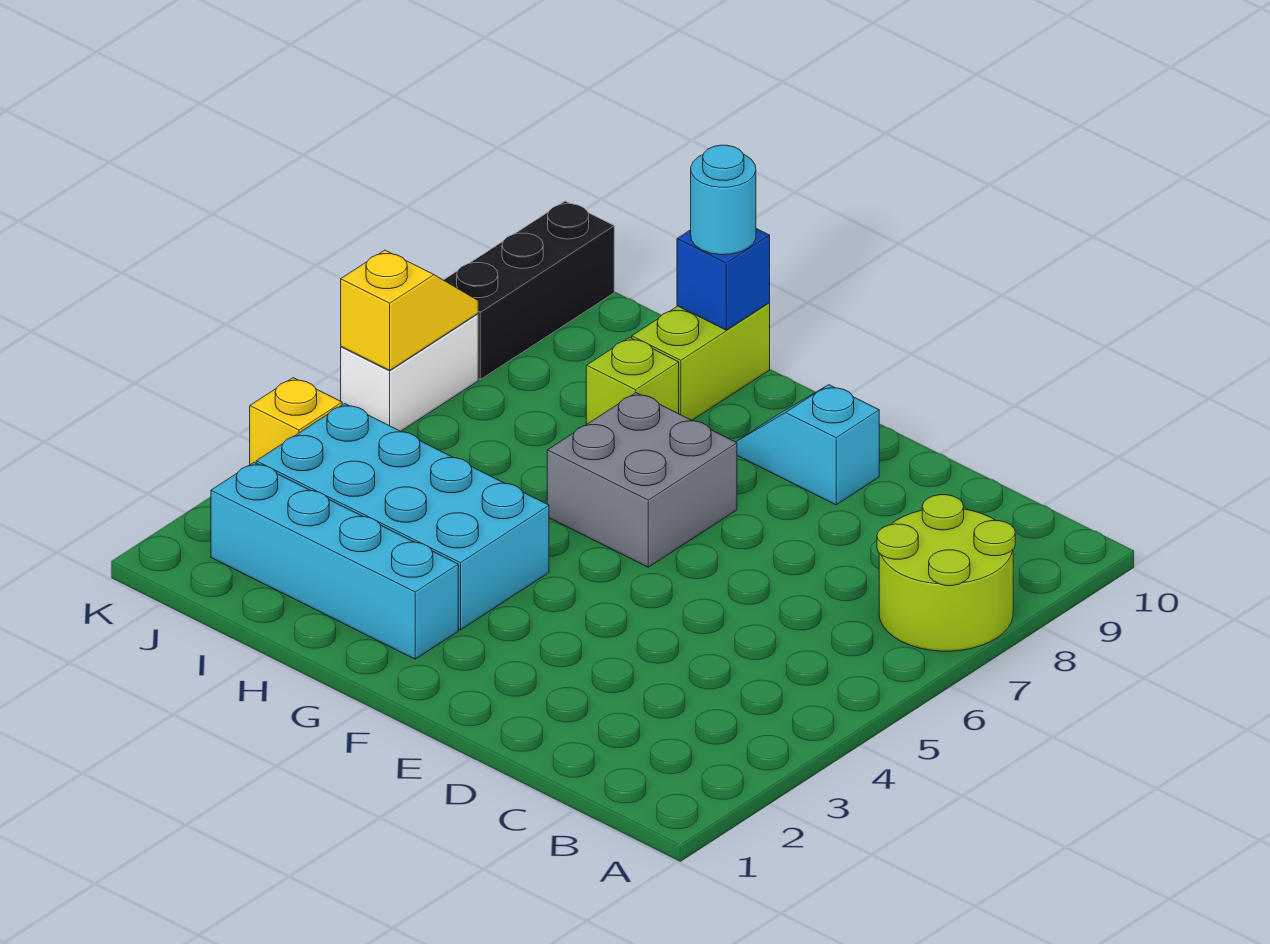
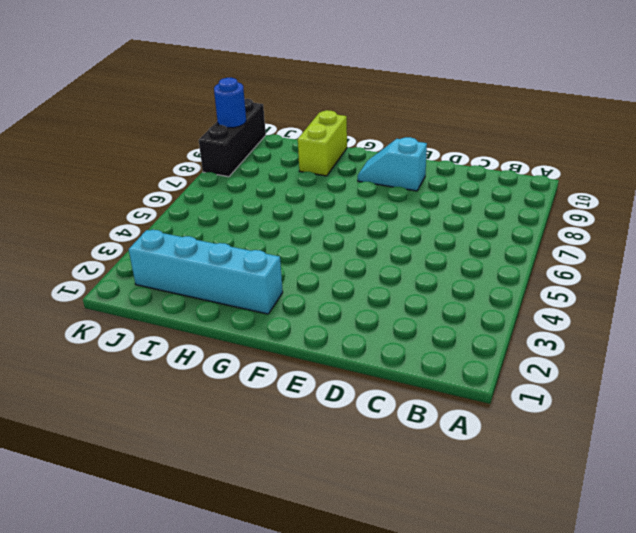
blue round brick K9 level 2 -> none
none -> lime round brick A7:B8 level 1
none -> grey brick F6:G7 level 1
none -> cyan brick G3:J4 level 1

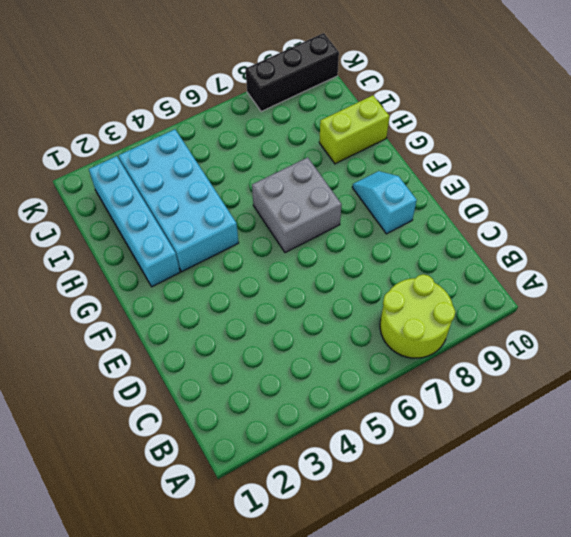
none -> lime brick H8 level 1
none -> yellow brick K4 level 1
none -> white brick K6:K7 level 1

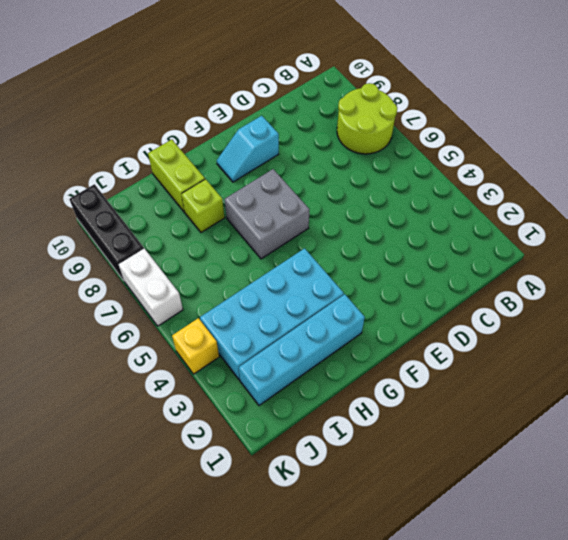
none -> blue brick H10 level 2
none -> yellow slope K6:K7 level 2 top 6
none -> cyan round brick H10 level 3

